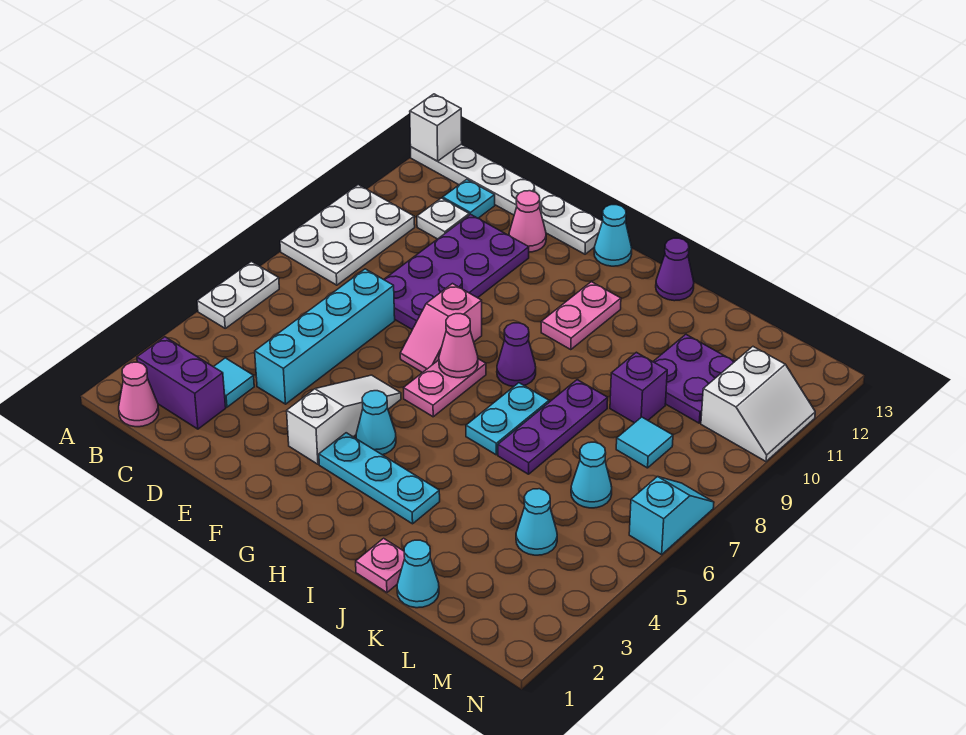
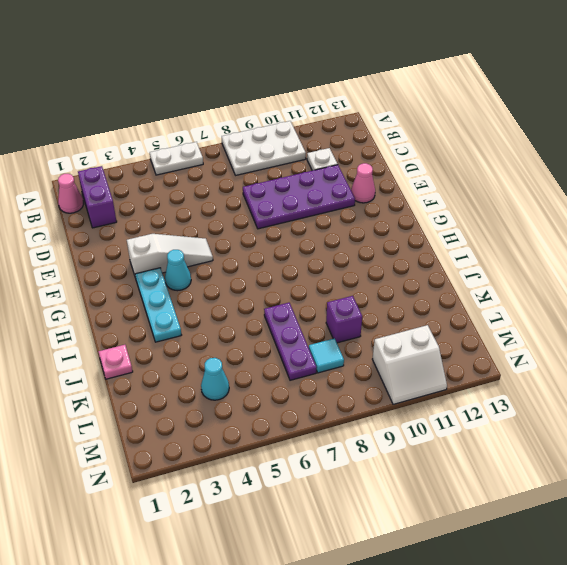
purple plate J7:L7 level 1 -> purple plate J6:J8 level 1
none -> white plate A13:F13 level 1
none -> cyan tile C3 level 1
none -> cyan plate C12 level 1
none -> cyan brick D4:D7 level 1

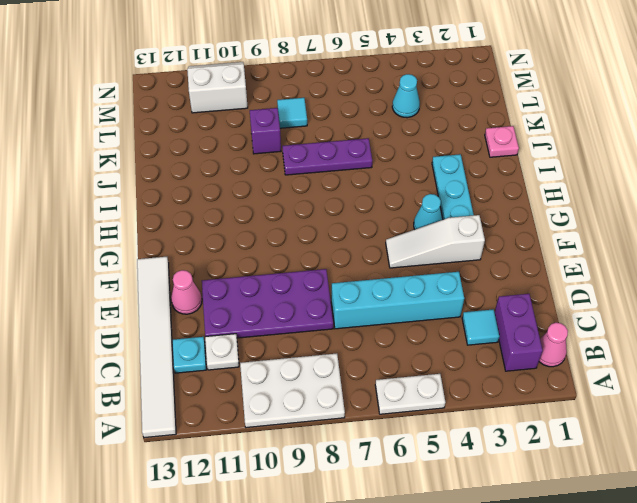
white tile A13:F13 level 1 -> white plate A13:F13 level 1
none -> pink slope F7:F8 level 1 top 8
none -> pink plate G6:G7 level 1
none -> cyan cone G13 level 1
none -> purple cone H8 level 1

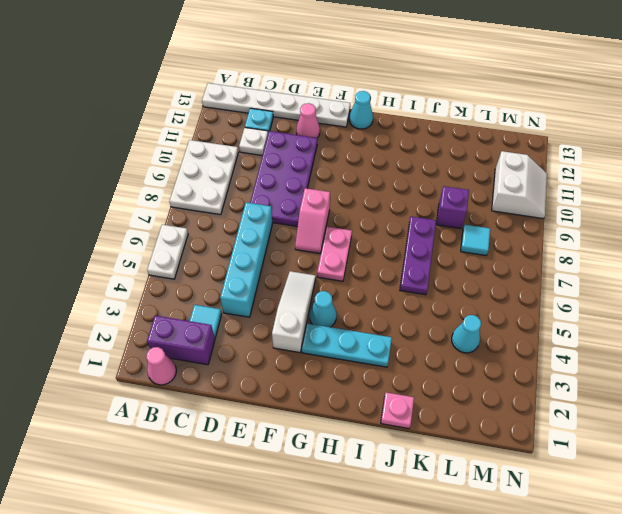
none -> purple cone H8 level 1
none -> pink plate H10:H11 level 1
none -> cyan plate I6:I7 level 1
none -> purple cone I13 level 1

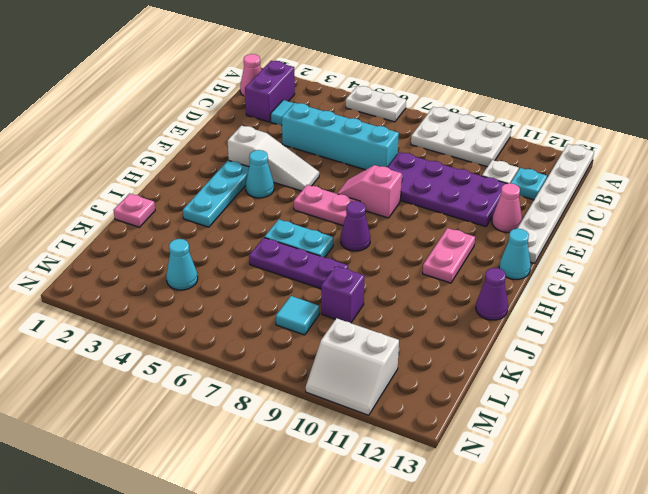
pink plate G11:H11 level 1 -> pink plate H10:H11 level 1
none -> cyan cone K1 level 1
none -> purple plate K10:L11 level 1
none -> cyan cone L6 level 1
none -> cyan slope N6:N7 level 1 top 6

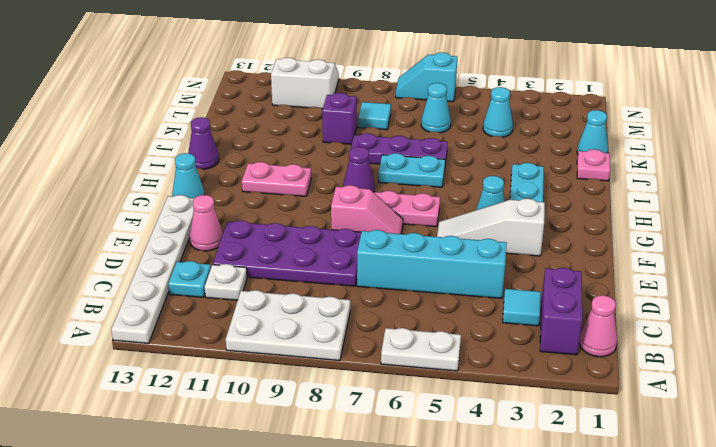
none -> purple plate K10:L11 level 1
none -> white brick A13 level 2
none -> pink cone G7 level 2

